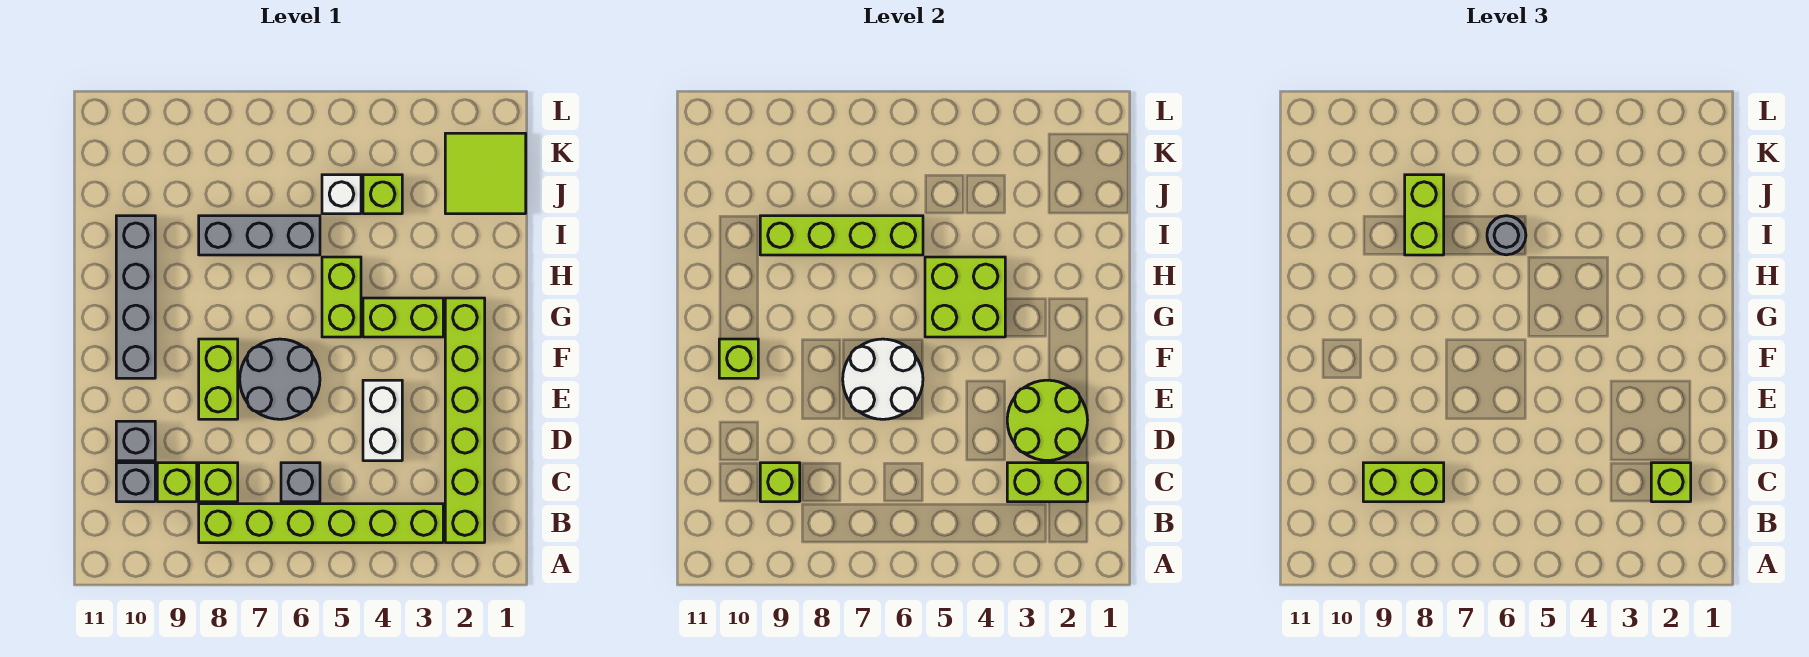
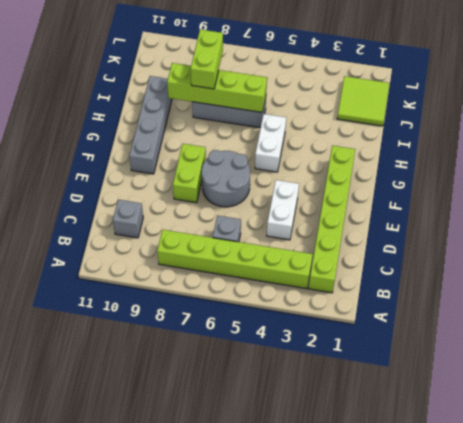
white brick G5:H5 level 1 -> lime brick G5:H5 level 1
none -> lime brick C8 level 1
none -> lime brick C9 level 1
none -> grey brick D10 level 1

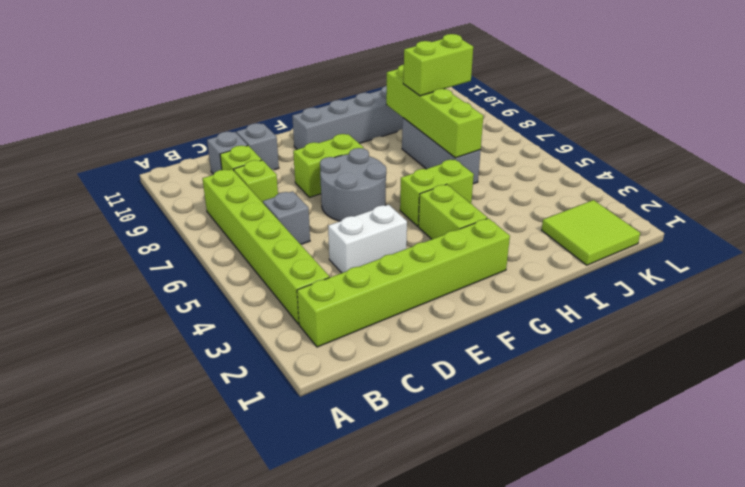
none -> lime brick J4 level 1
none -> white brick J5 level 1
none -> lime brick C2:C3 level 2

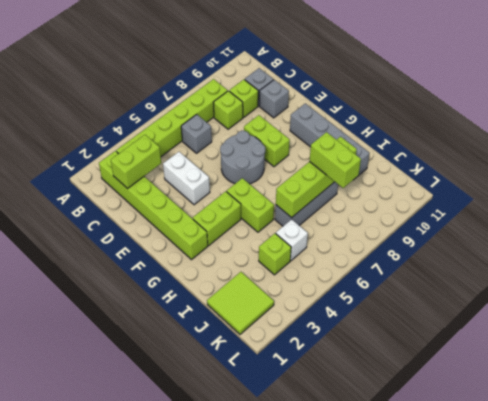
none -> lime brick C9 level 2
none -> lime round brick D2:E3 level 2
none -> white round brick E6:F7 level 2

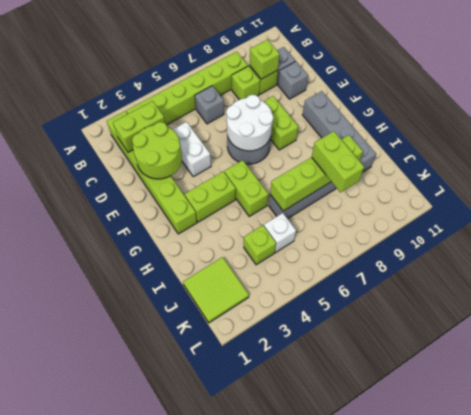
none -> lime brick F10 level 2
none -> lime brick G4:H5 level 2
none -> lime brick C2 level 3

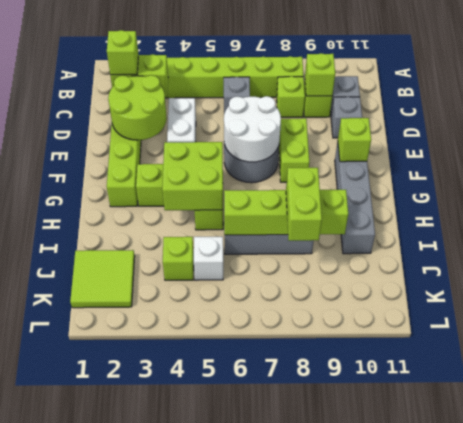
none -> lime brick C8:C9 level 3
none -> grey round brick I6 level 3

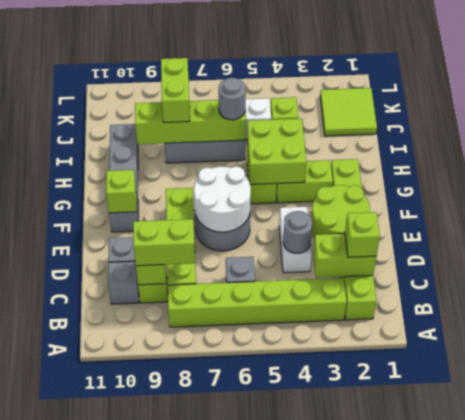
grey round brick D4 level 2 -> none

